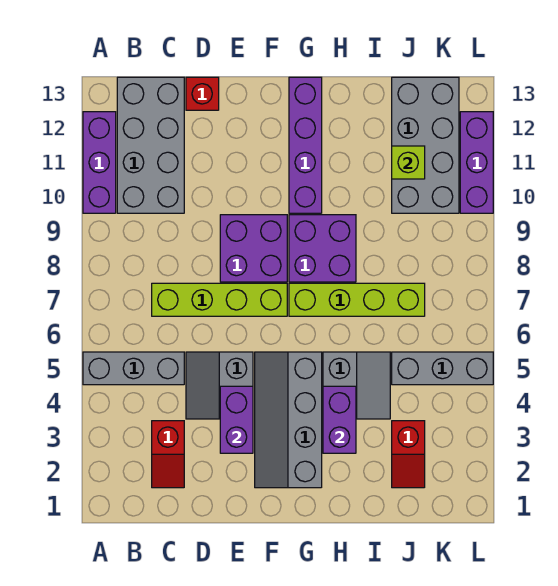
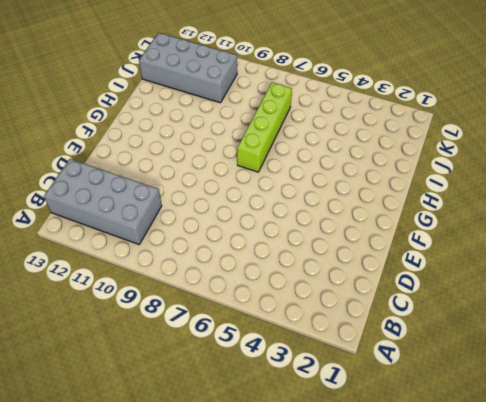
none -> grey brick A5:C5 level 1
none -> purple brick A10:A12 level 1
none -> red slope C2:C3 level 1 top 3

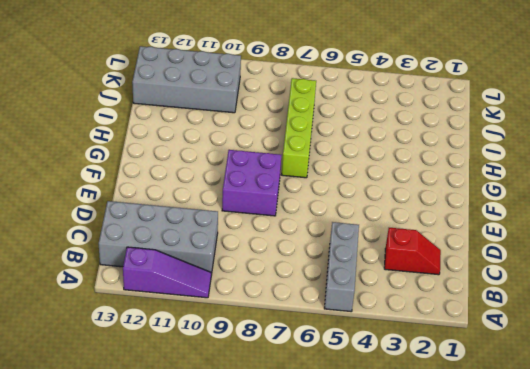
purple slope A10:A12 level 1 top 12 -> purple brick A10:A12 level 1
none -> lime brick C7:F7 level 1
none -> grey slope D4:E5 level 1 top E
none -> red brick D13 level 1

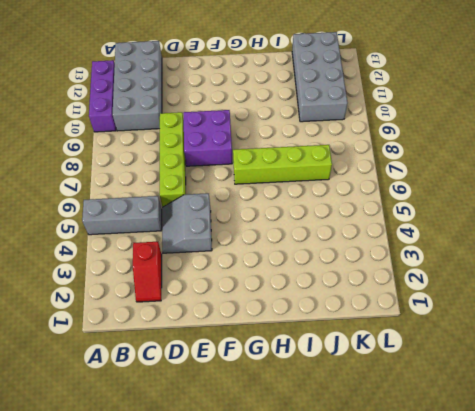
lime brick D6:D9 level 1 -> lime brick C7:F7 level 1
none -> red brick D13 level 1
none -> grey slope F2:G5 level 1 top G
none -> purple brick G8:H9 level 1

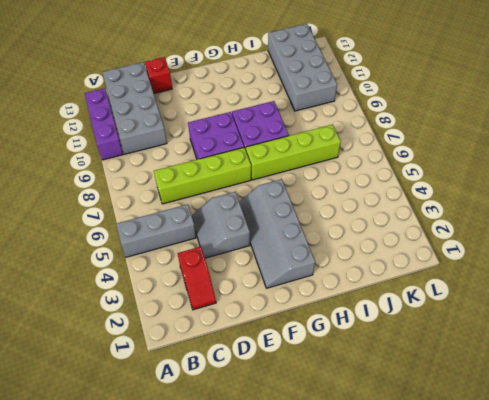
none -> purple brick G10:G13 level 1
none -> grey slope H4:I5 level 1 top H
none -> red slope J2:J3 level 1 top 3

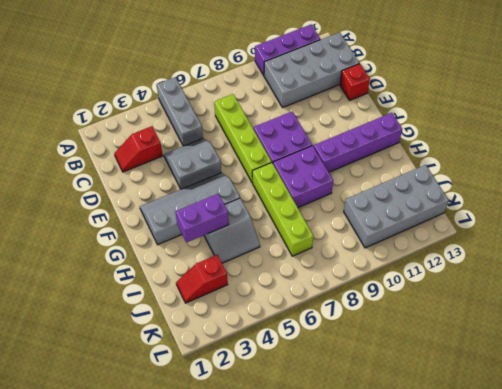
none -> grey brick J5:L5 level 1
none -> purple brick L10:L12 level 1
none -> purple brick E3:E4 level 2

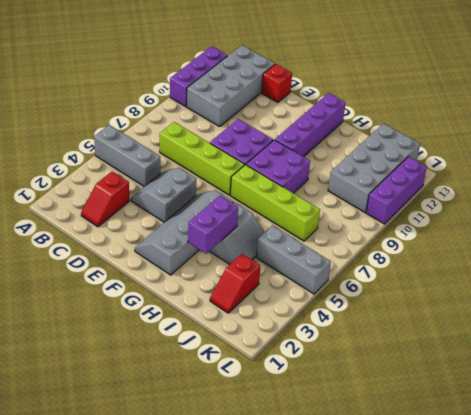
none -> purple brick E3:E4 level 2
none -> lime brick J11 level 2

